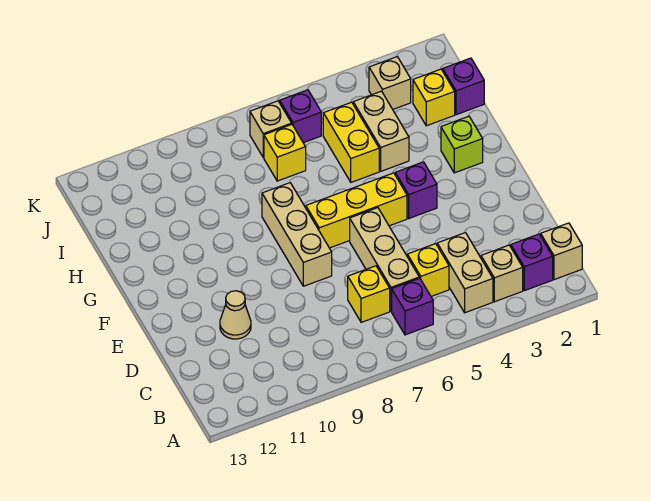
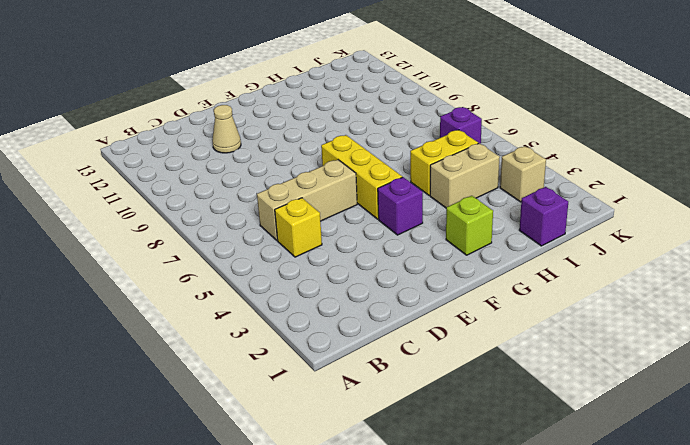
none -> tan brick B1 level 1
none -> purple brick B2 level 1
none -> tan brick B3 level 1

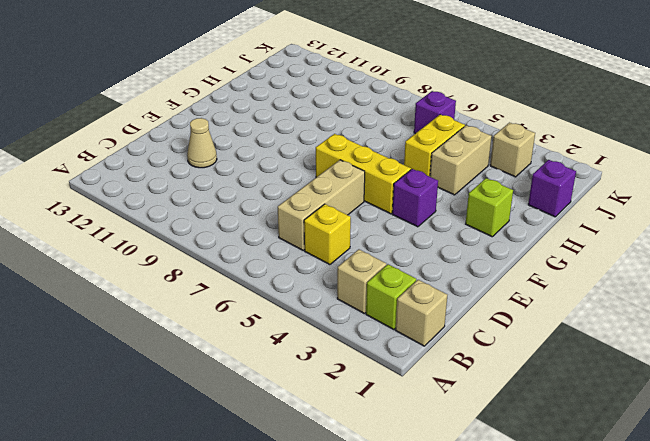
lime brick B2 level 1 -> purple brick B2 level 1
none -> tan brick B4:C4 level 1
none -> purple brick B6 level 1
none -> yellow brick C7 level 1

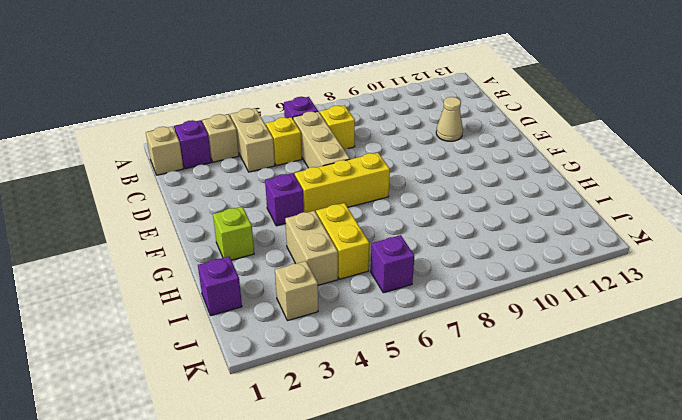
none -> tan brick E8:G8 level 1
none -> yellow brick I2 level 1
none -> yellow brick I7 level 1

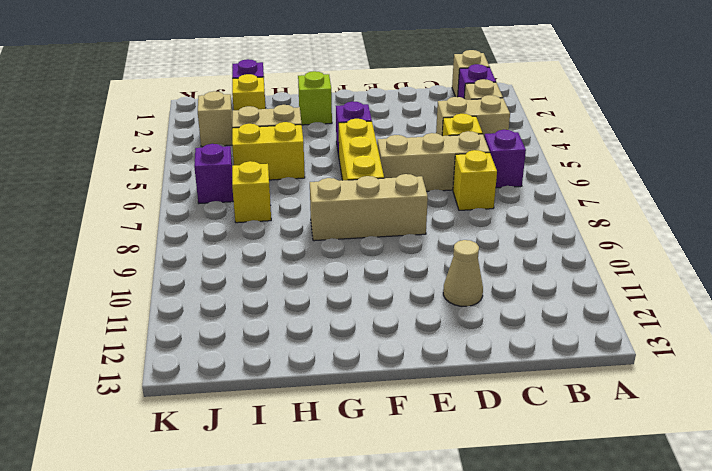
none -> tan brick J7 level 1

